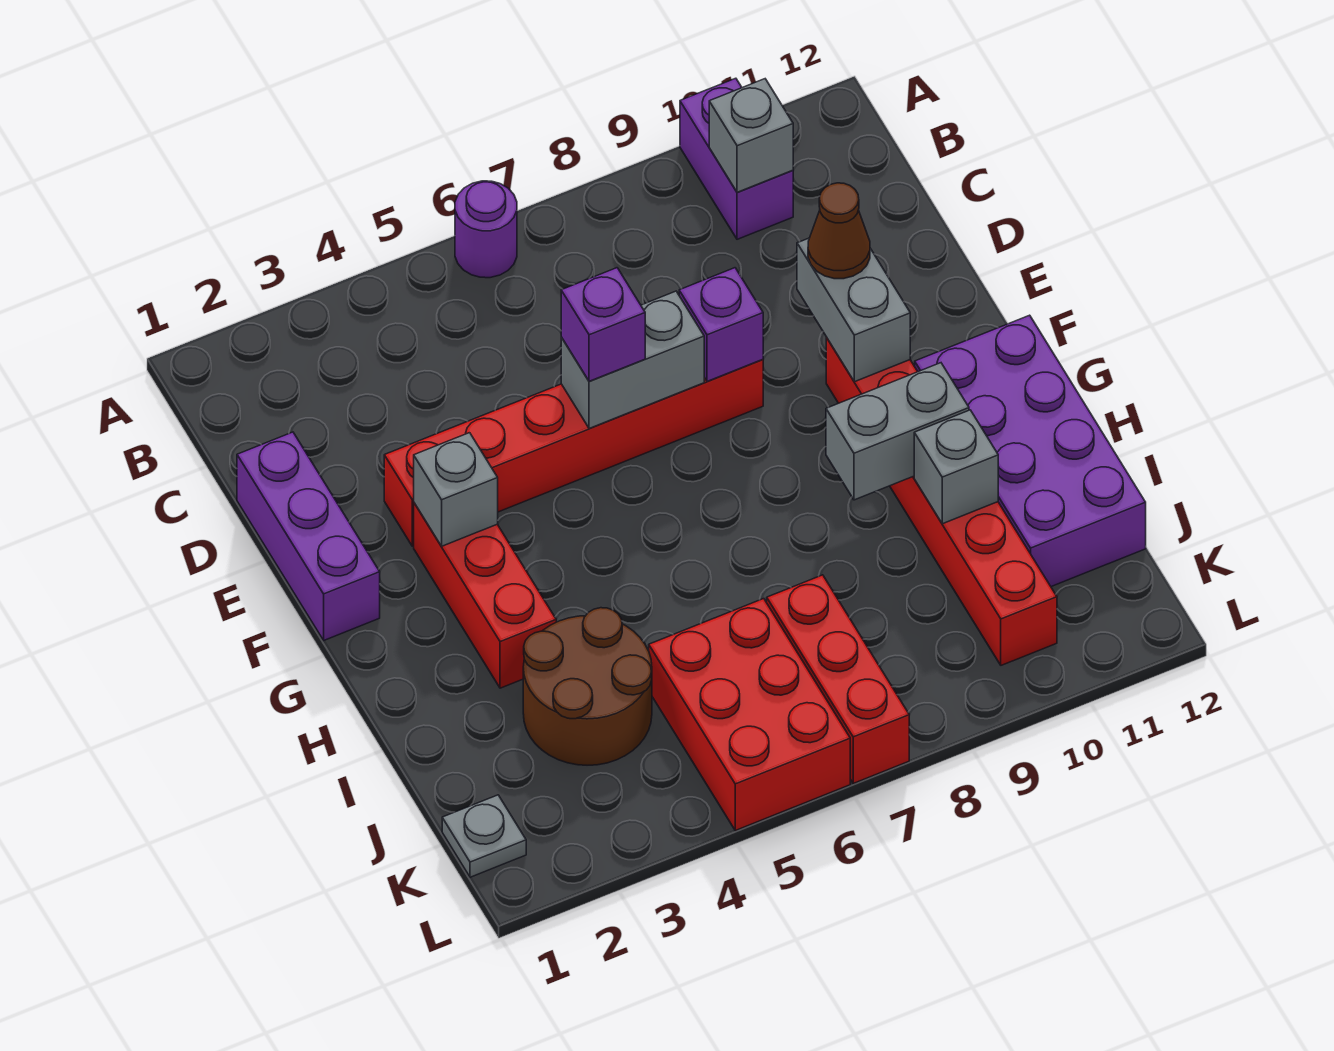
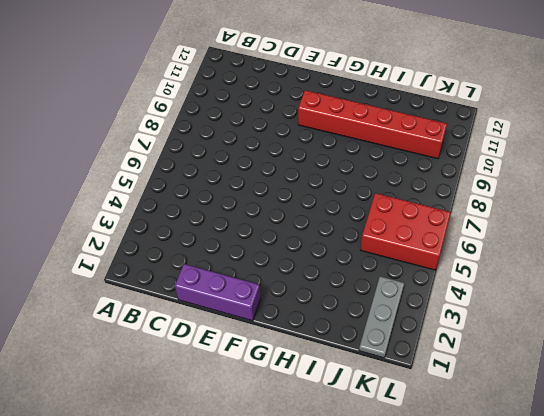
grey plate K1:K3 level 1 -> grey plate K1 level 1
none -> purple round brick A6 level 1
none -> purple brick A10:B10 level 1
none -> red brick E3:E8 level 1

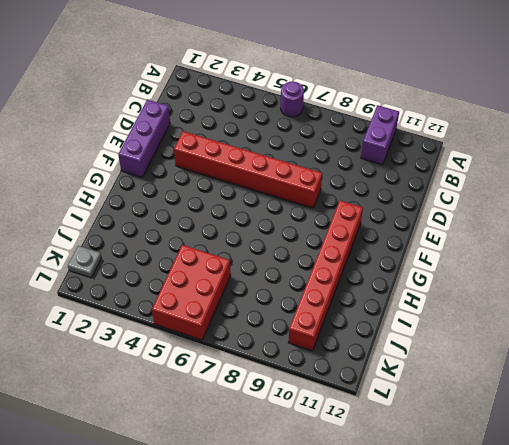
none -> red brick F3:H3 level 1
none -> purple brick G11:J12 level 1
none -> brown round brick I3:J4 level 1

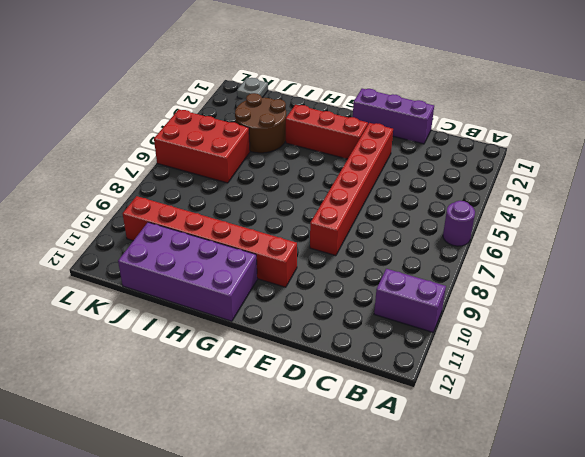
none -> red brick J7:L7 level 1
none -> grey brick B10 level 2
none -> grey brick E6:E7 level 2

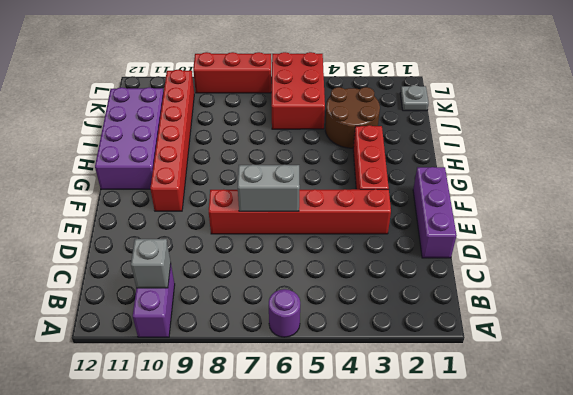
red brick L7:L9 level 1 -> red brick J7:L7 level 1
none -> purple brick E8 level 2
none -> grey brick E10:F10 level 2
none -> grey brick F3 level 2

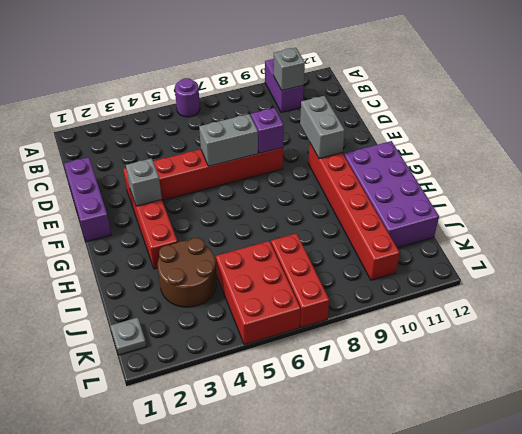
none -> grey brick H9:H10 level 2
none -> grey brick I10 level 2
none -> purple brick E6 level 3

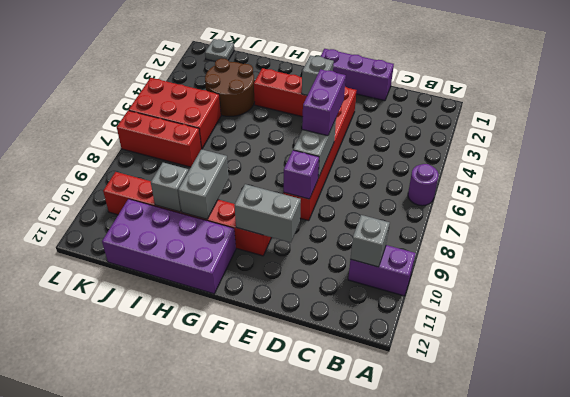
purple brick E5:E6 level 3 -> purple brick E6 level 3
none -> brown cone E10 level 3

